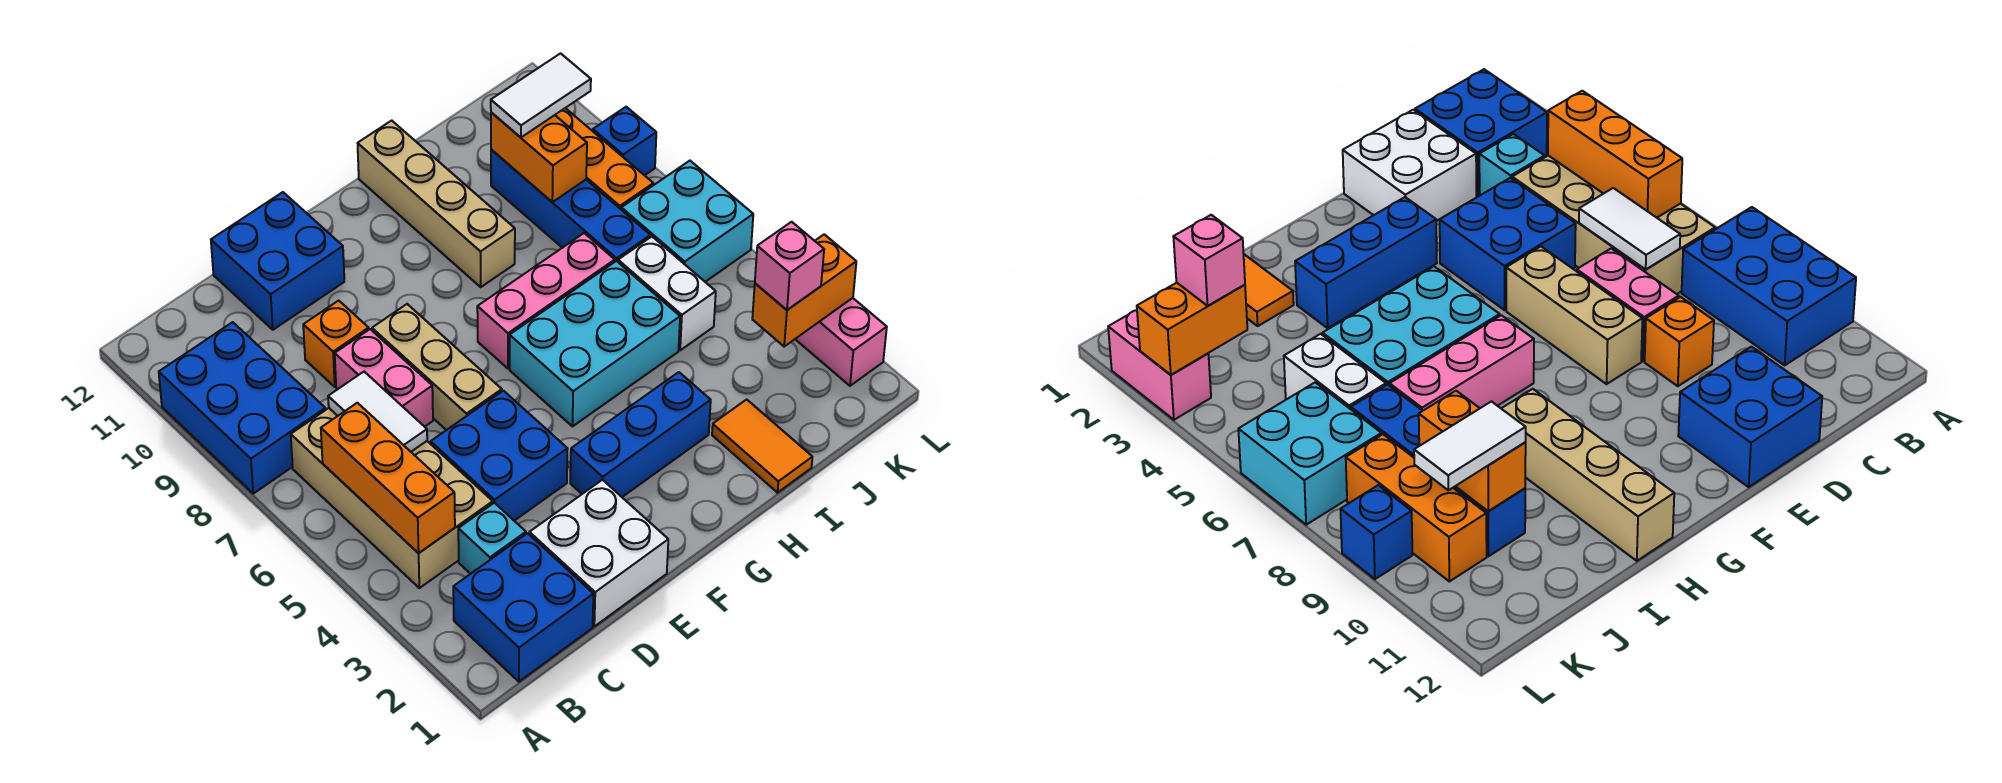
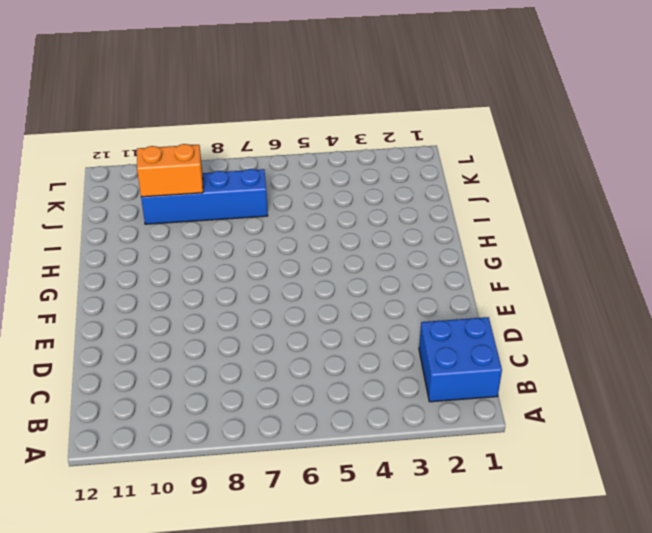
none -> blue brick A8:B10 level 1
none -> tan brick B4:C7 level 1
none -> cyan brick C3 level 1

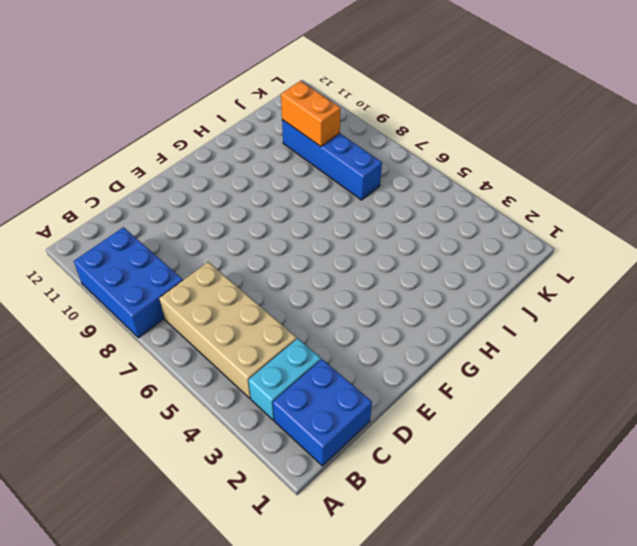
cyan brick B3:C3 level 1 -> cyan brick C3 level 1
none -> white brick D1:E2 level 1
none -> blue brick D4:E5 level 1
none -> pink brick D7:D8 level 1

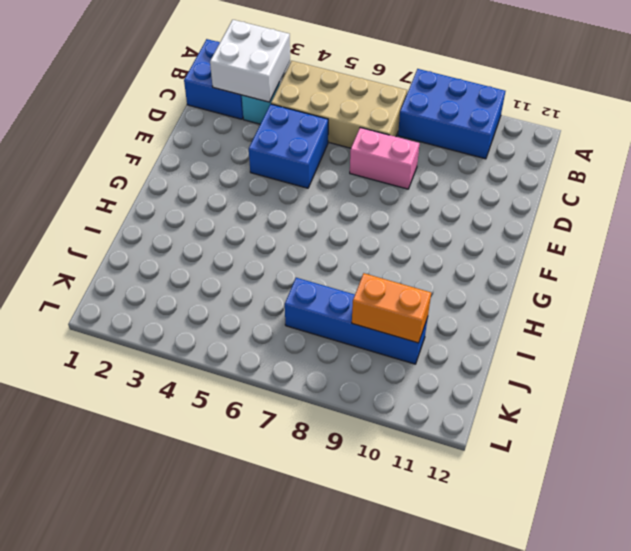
white brick B2:C3 level 2 -> white brick D1:E2 level 1
none -> orange brick D9 level 1
none -> blue brick D11:E12 level 1
none -> tan brick E6:E8 level 1

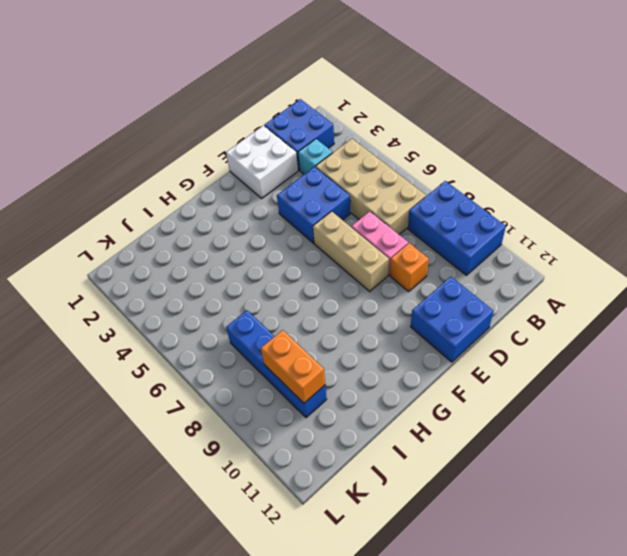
none -> blue brick F3:H3 level 1
none -> cyan brick G5:I6 level 1
none -> pink brick G7:I7 level 1

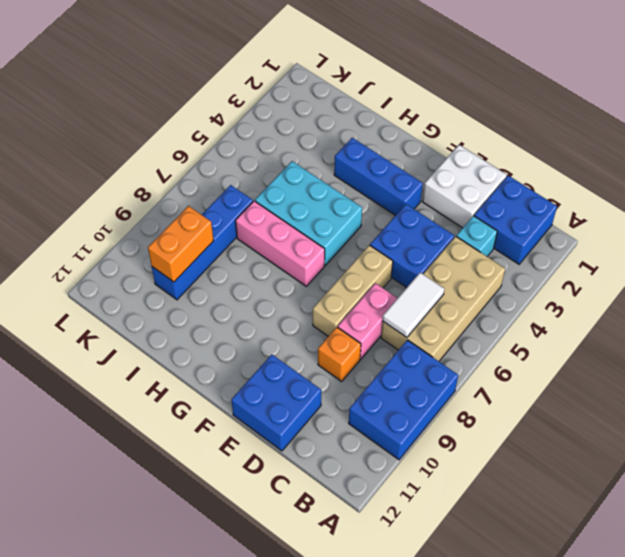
none -> tan brick H9:H12 level 1
none -> orange tile I1:I2 level 1
none -> white brick J5:J6 level 1

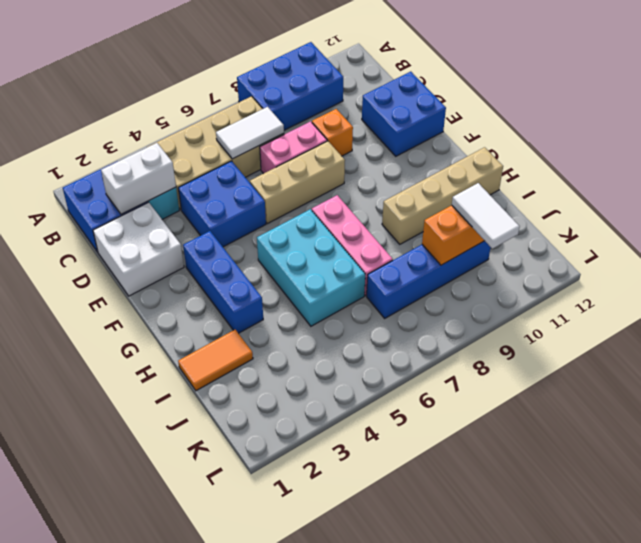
white brick C2:C3 level 2 -> white brick J5:J6 level 1
none -> cyan brick K6:L7 level 1
none -> orange brick K8:K10 level 1
none -> pink brick L2:L3 level 1

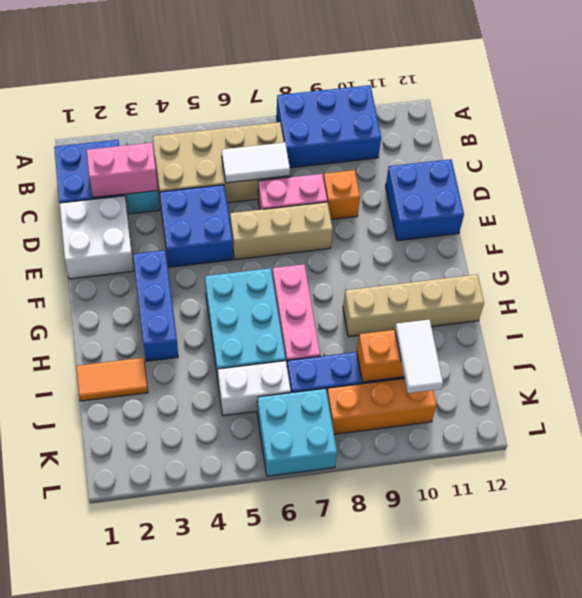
pink brick C2:C3 level 2 -> pink brick L2:L3 level 1
none -> blue brick L9 level 1
none -> orange brick B4:B6 level 2
none -> orange brick K3:L3 level 2

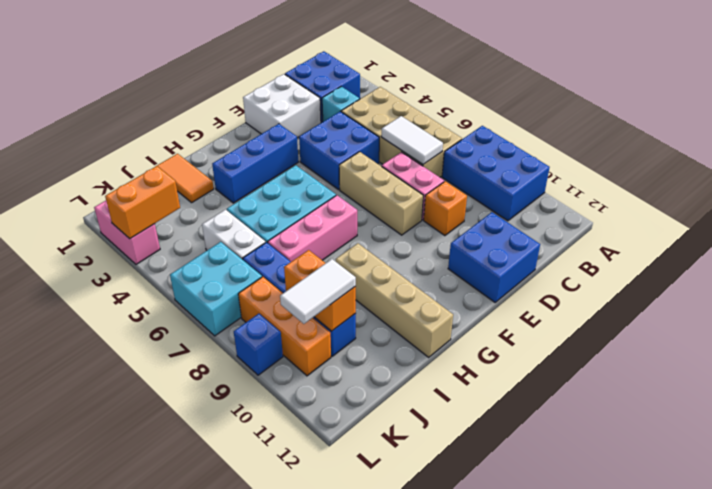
none -> orange brick B4:B6 level 2
none -> pink brick K3 level 3

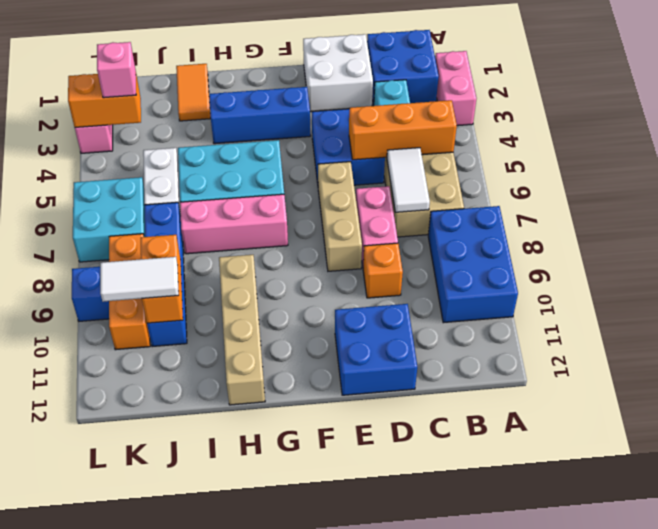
pink brick A2:A3 level 1 -> none
orange brick B5:D5 level 2 -> orange brick B4:B6 level 2

